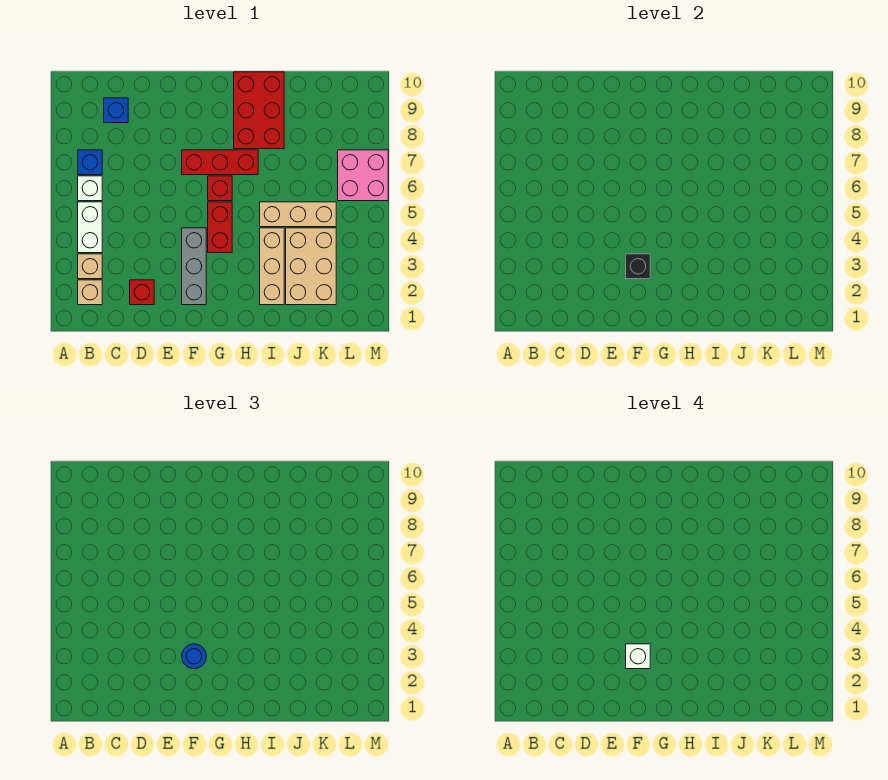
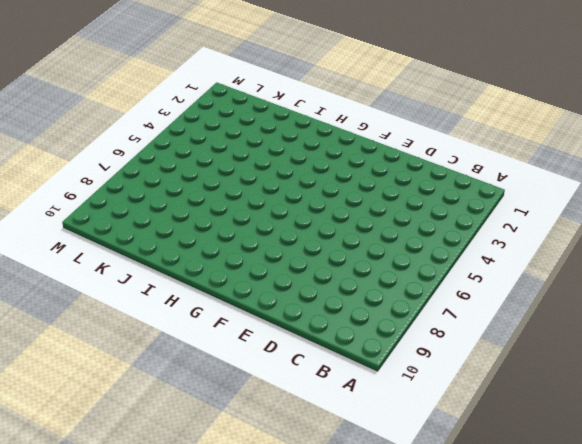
none -> tan brick B2 level 1
none -> tan brick B3 level 1
none -> white brick B4:B5 level 1

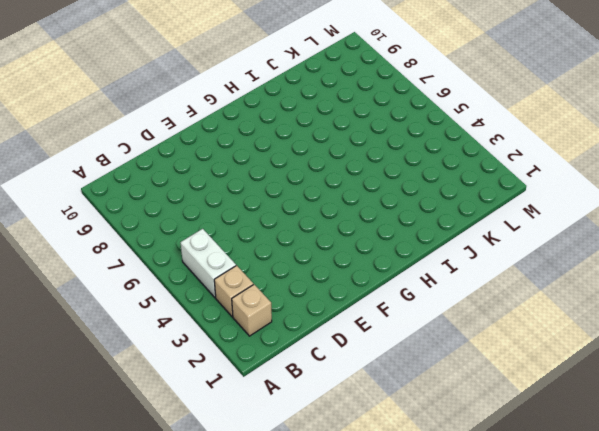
none -> white brick B6 level 1
none -> blue brick B7 level 1
none -> blue brick C9 level 1

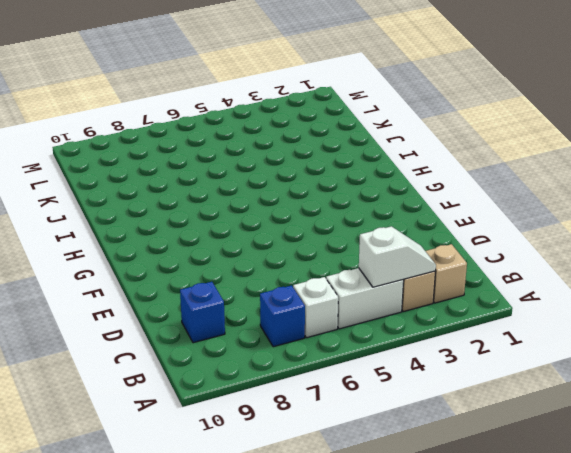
white slope B3:B4 level 2 top 4 -> none
none -> red brick D2 level 1
none -> grey brick F2:F4 level 1
none -> red brick F7:H7 level 1

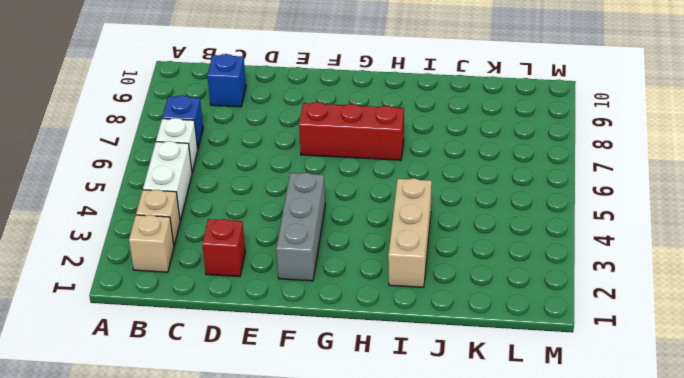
none -> red brick G4:G5 level 1
none -> red brick G6 level 1
none -> red brick H8:I10 level 1

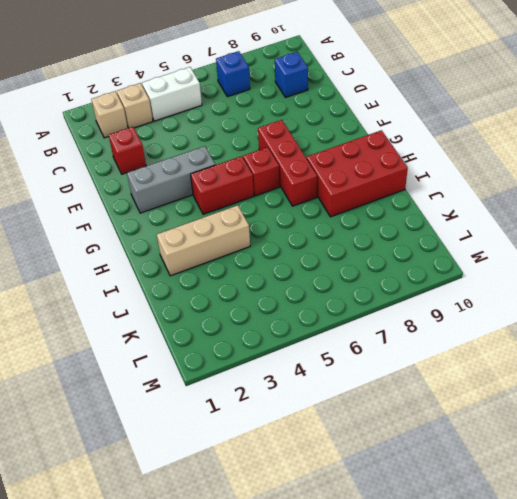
none -> white brick B6 level 1
none -> tan brick I5:K5 level 1
none -> tan brick J2:K4 level 1

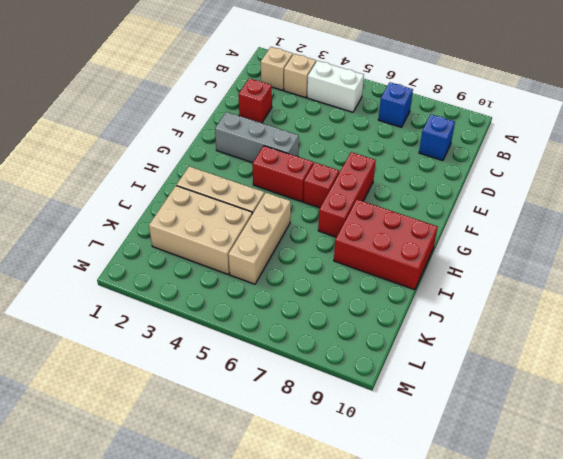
none -> white brick B6 level 1
none -> pink brick L6:M7 level 1
none -> black brick F3 level 2

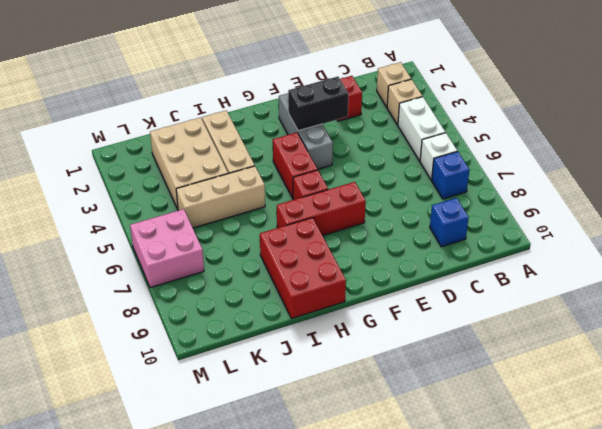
black brick E3:F3 level 2 -> black brick F3 level 2
none -> blue round brick F3 level 3
none -> white brick F3 level 4

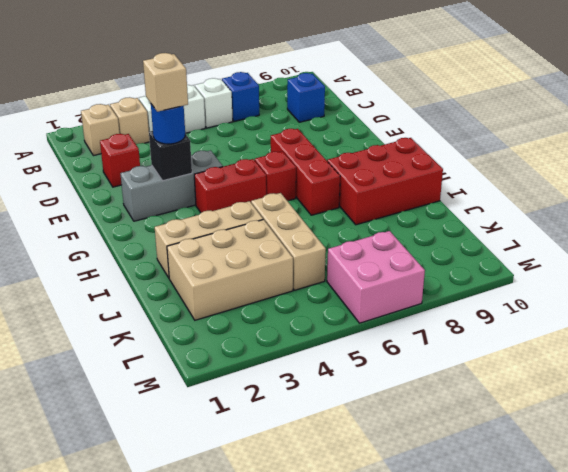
tan brick F3 level 4 -> white brick F3 level 4

